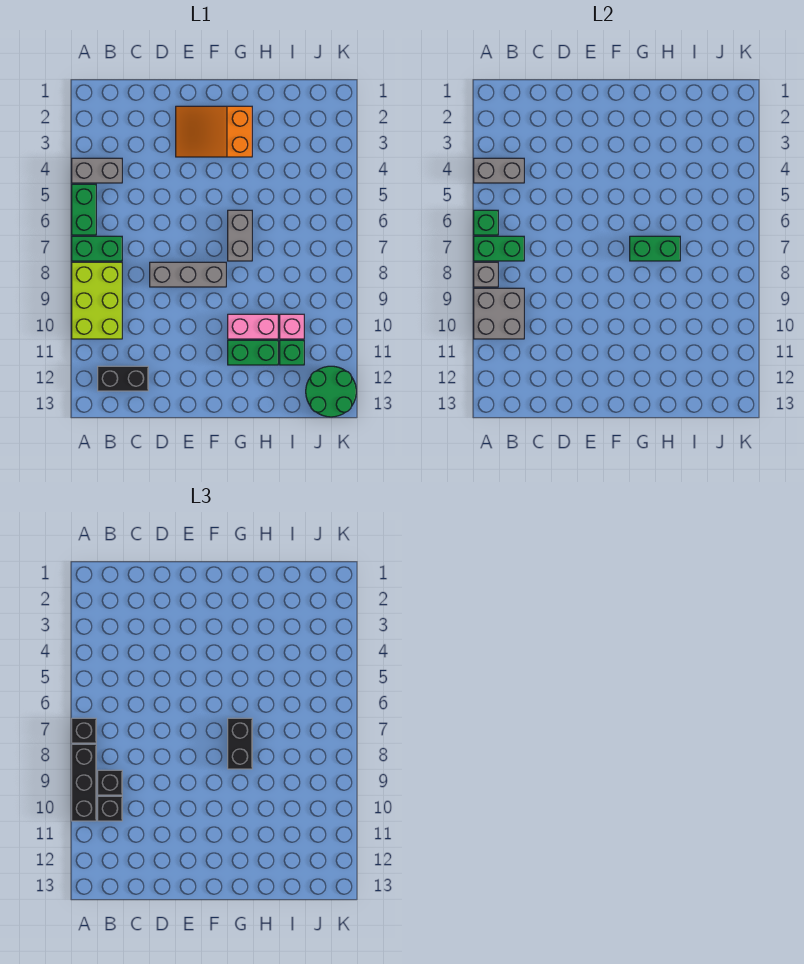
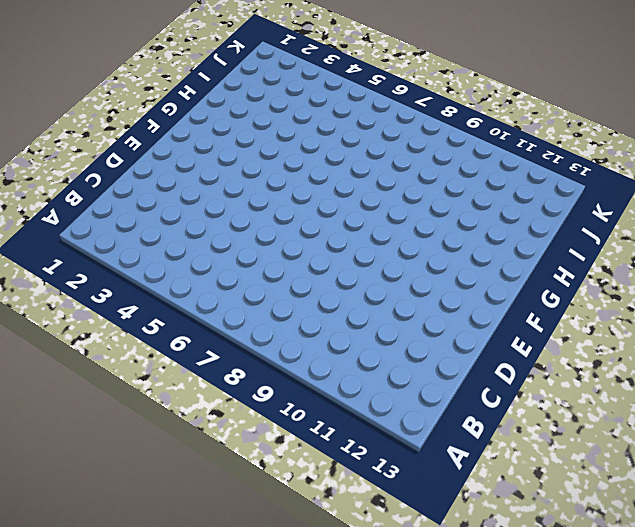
none -> grey brick A4:B4 level 1
none -> green brick A5:A6 level 1
none -> green brick A7:B7 level 1

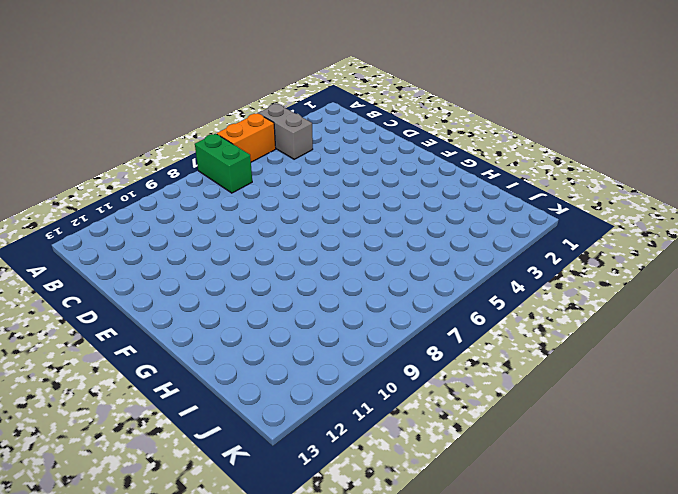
orange brick A5:A6 level 1 -> green brick A5:A6 level 1
none -> lime brick A8:B10 level 1
none -> black brick B12:C12 level 1
none -> grey brick D8:F8 level 1

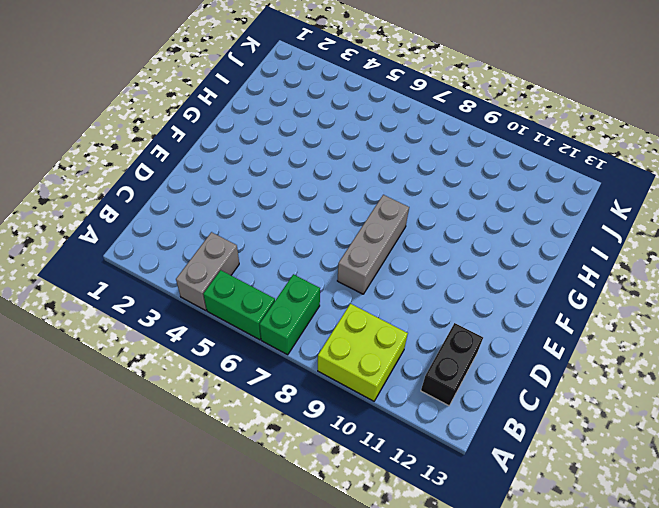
lime brick A9:B10 level 1 -> lime brick A8:B10 level 1
none -> orange slope E2:G3 level 1 top G
none -> grey brick G6:G7 level 1
none -> pink brick G10:H10 level 1

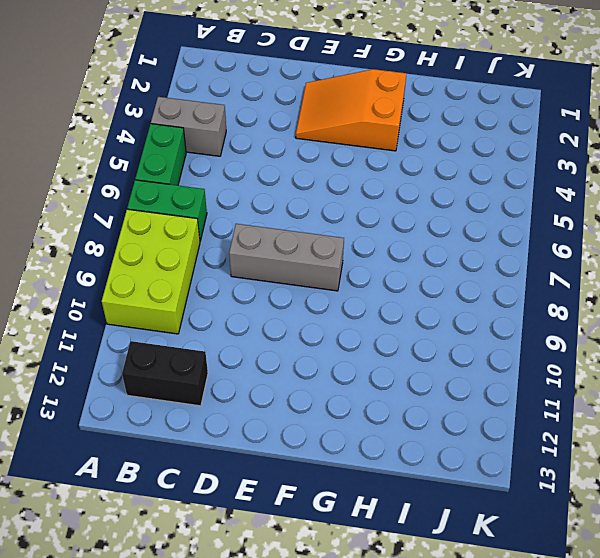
none -> grey brick G6:G7 level 1
none -> pink brick G10:H10 level 1
none -> green brick G11:H11 level 1

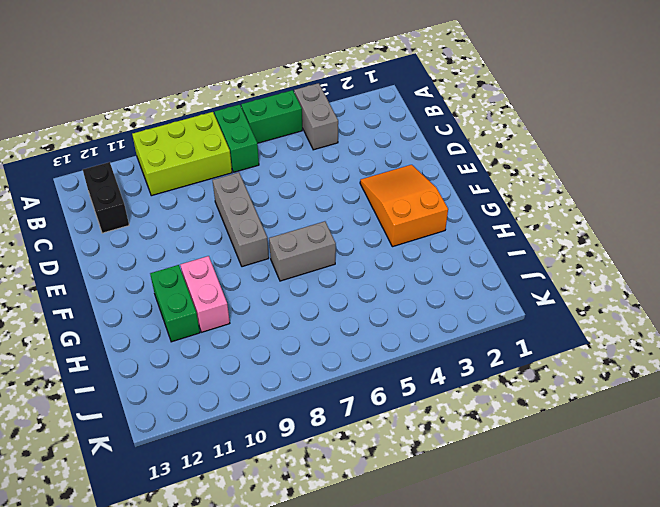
none -> pink brick I10 level 1
none -> green brick I11 level 1
none -> green round brick J12:K13 level 1

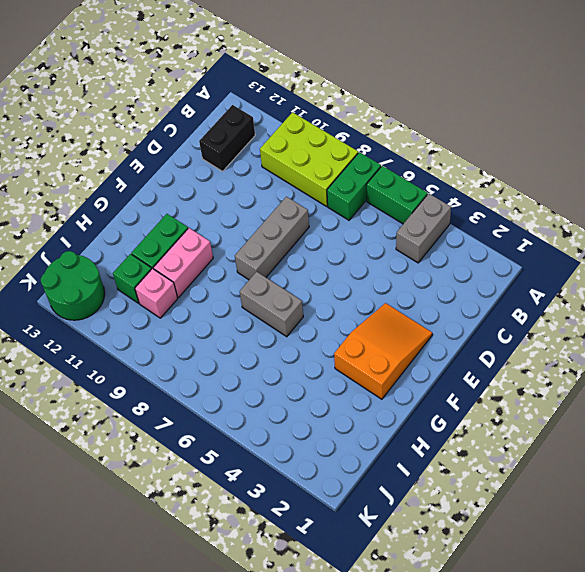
none -> grey brick A4:B4 level 2
none -> green brick A6 level 2
none -> green brick A7:B7 level 2

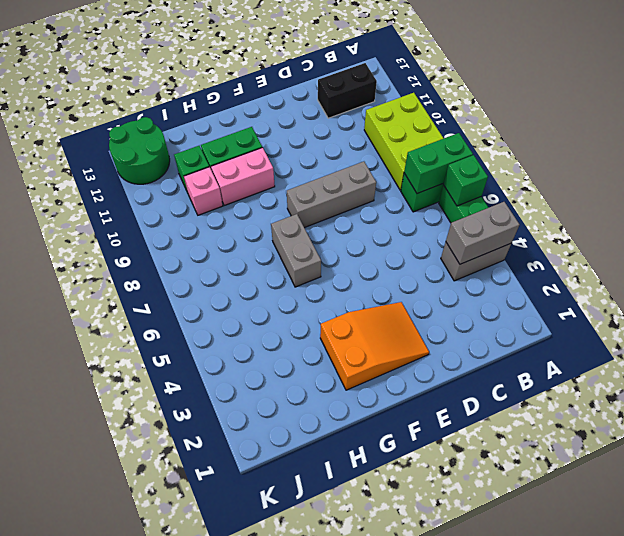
none -> grey brick A8 level 2
none -> grey brick A9:B10 level 2
none -> green brick G7:H7 level 2

